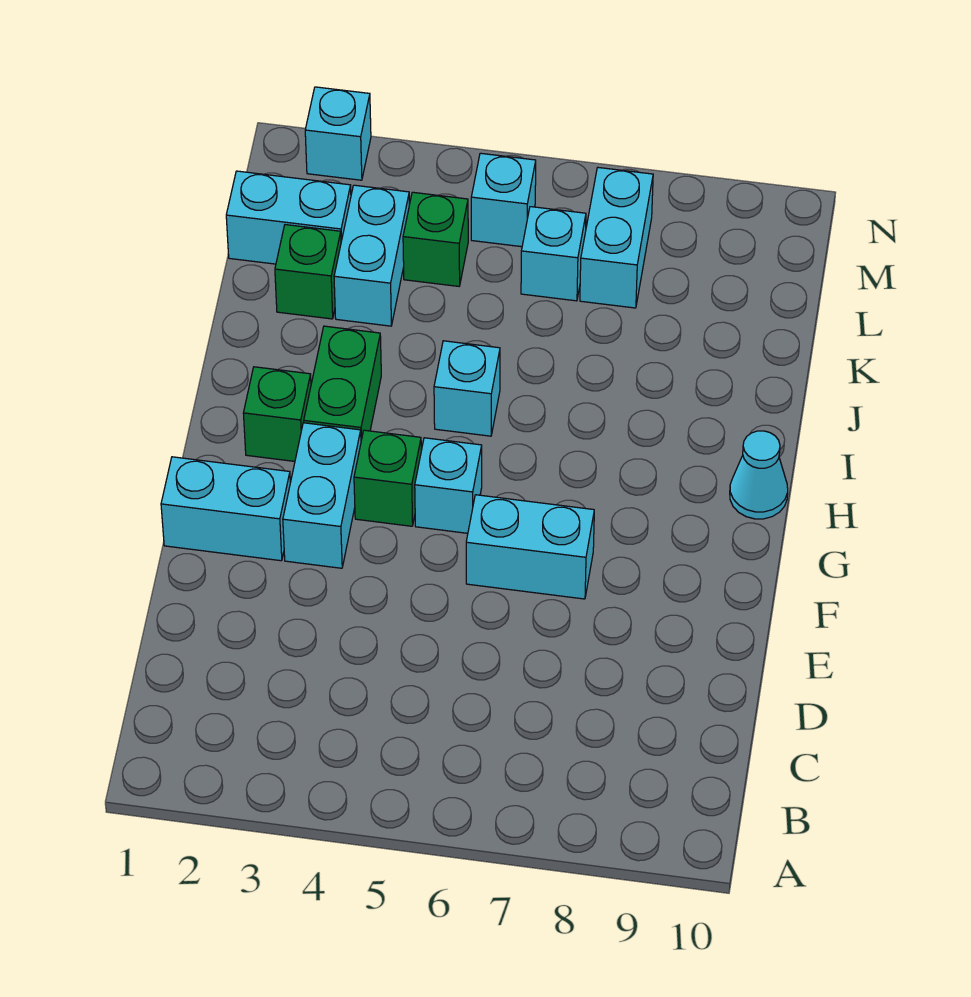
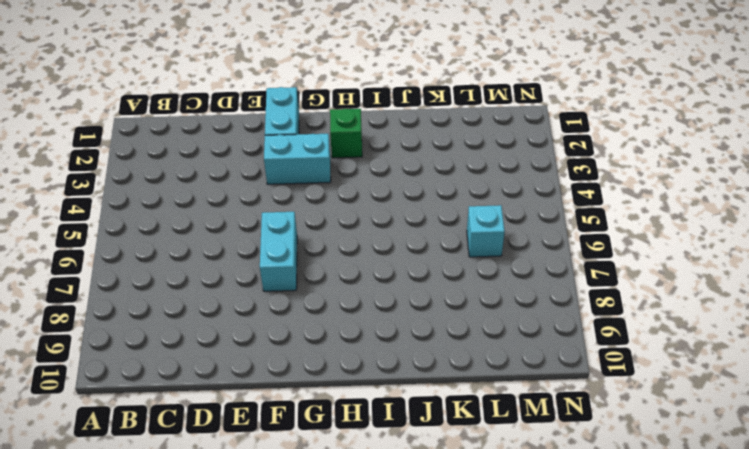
none -> green brick G4 level 1
none -> cyan brick G5 level 1
none -> green brick H3:I3 level 1

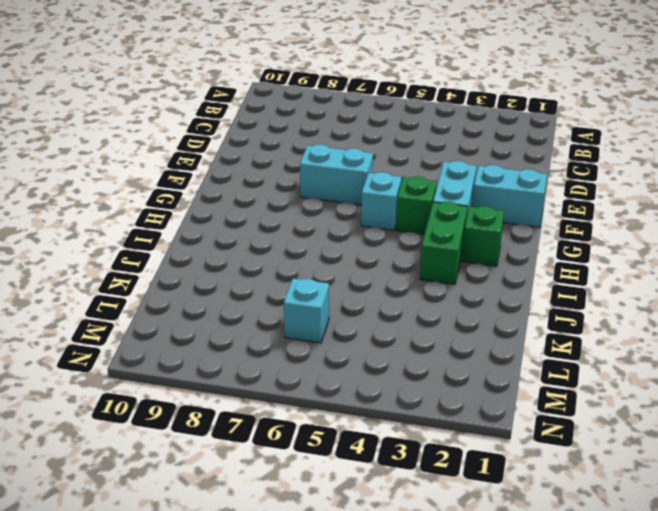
none -> cyan cone H10 level 1
none -> cyan brick I5 level 1
none -> green brick K2 level 1

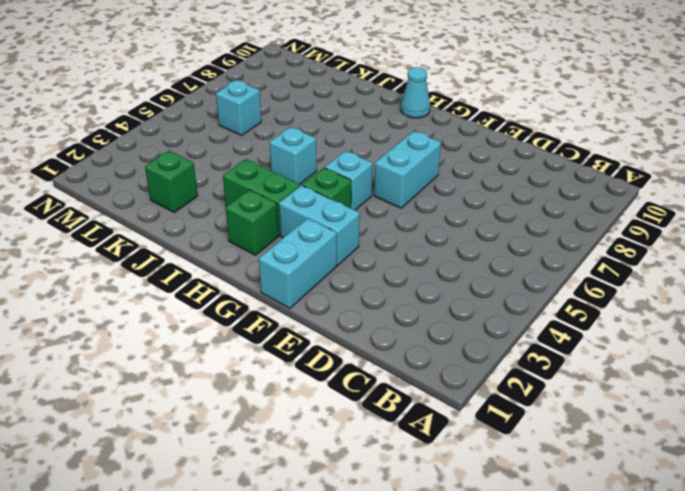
none -> cyan brick K3:L3 level 1
none -> cyan brick L1:L2 level 1
none -> green brick L4 level 1

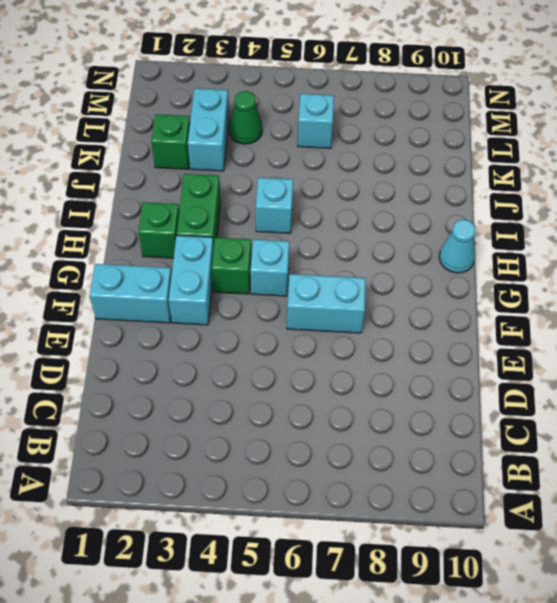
green cone L4 level 1 -> green brick L4 level 1
none -> cyan brick L1:L2 level 1
none -> cyan brick L7:M7 level 1
none -> cyan brick M5 level 1

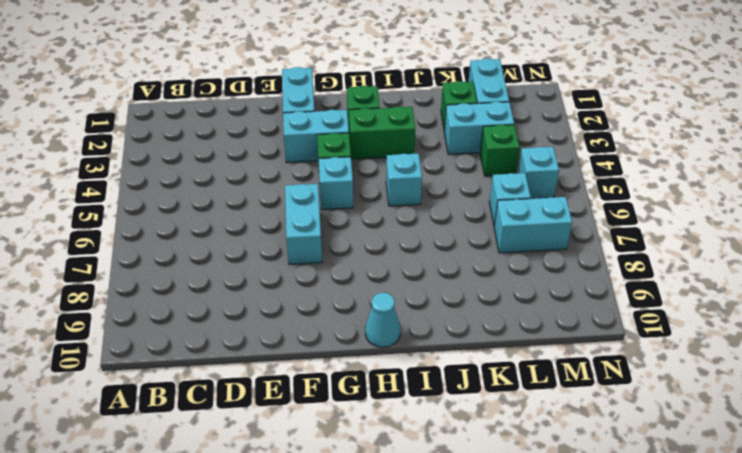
none -> cyan brick N2 level 1

